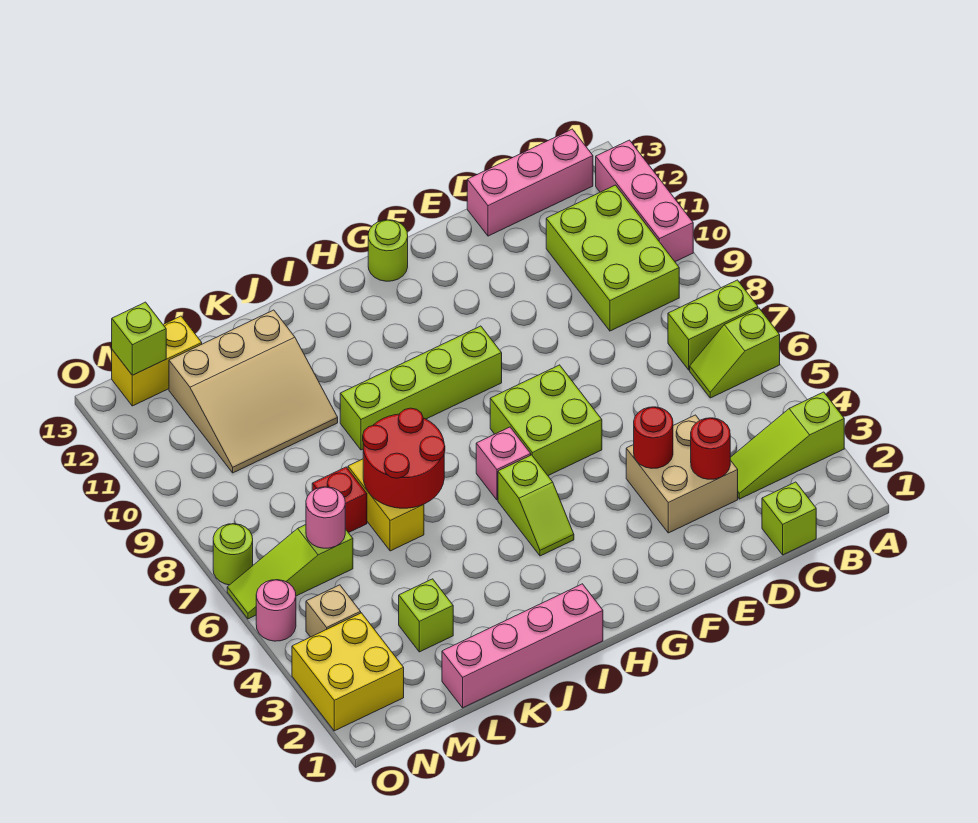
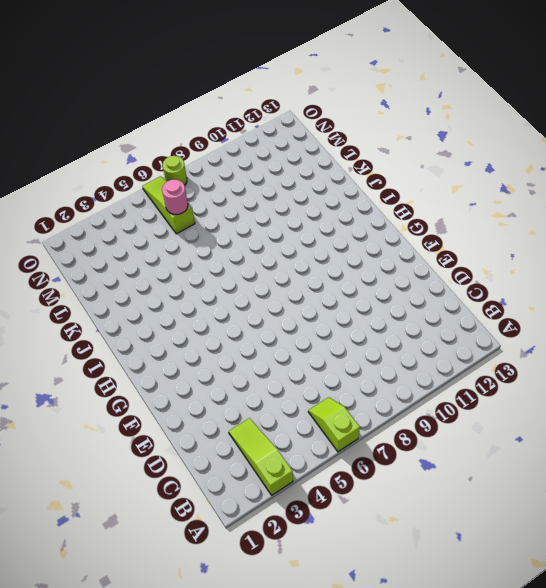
none -> lime brick A7:B7 level 1
none -> pink brick A10:A12 level 1
none -> lime brick B9:C11 level 1

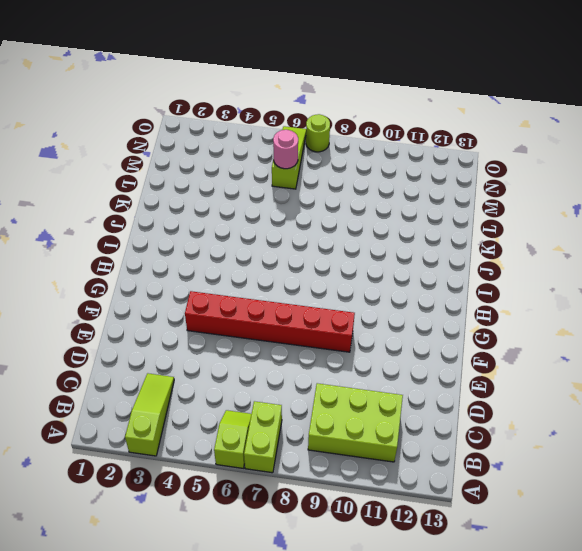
red brick F4:F9 level 1 -> lime brick F6:G7 level 1
none -> pink brick A10:A12 level 1
none -> pink brick B13:D13 level 1
none -> lime brick C1 level 1

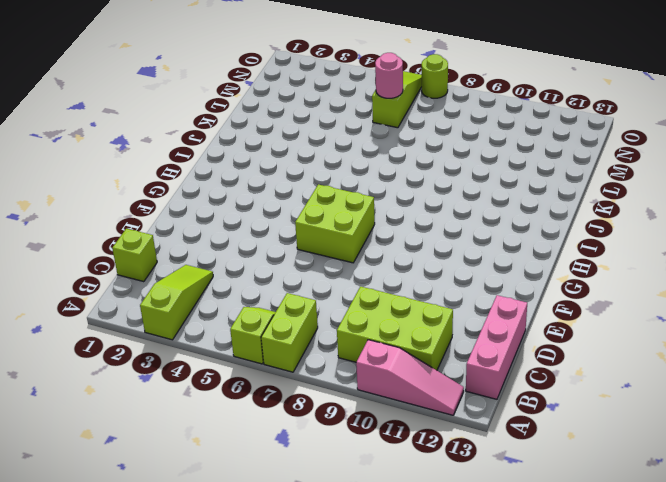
pink slope A10:A12 level 1 top 10 -> pink brick A10:A12 level 1
none -> tan brick D3:E4 level 1
none -> lime brick G9:J9 level 1
none -> lime round brick G13 level 1

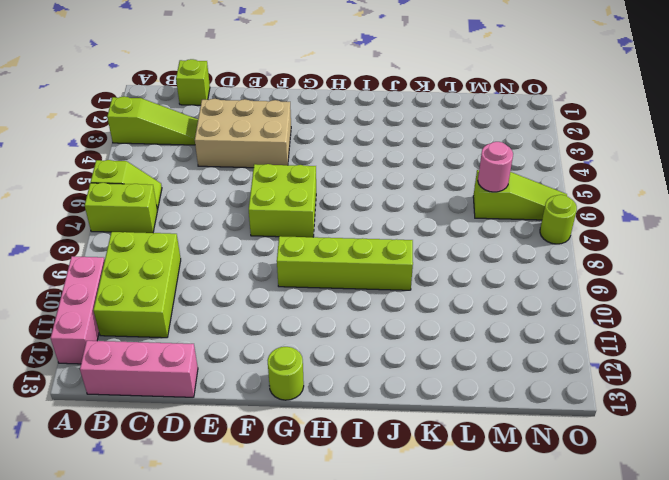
tan brick D3:F4 level 1 -> tan brick D3:E4 level 1
none -> lime slope H4:H5 level 1 top 5
none -> pink brick H6 level 1
none -> pink brick I1:L1 level 1

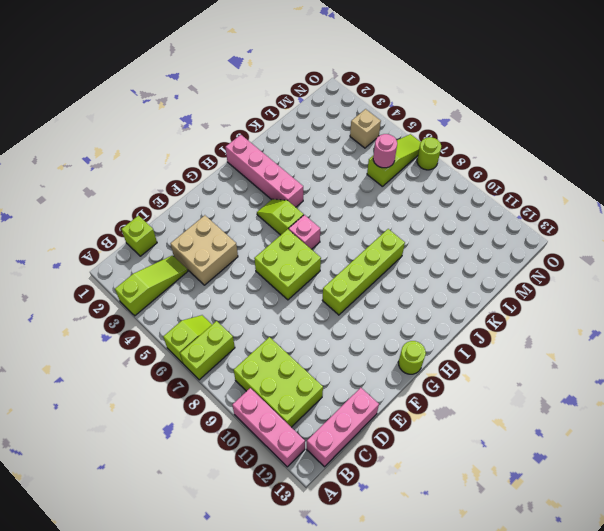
pink brick I1:I4 level 1 -> pink brick I1:L1 level 1
none -> yellow brick K6:K7 level 1
none -> tan slope K10:M12 level 1 top 12
none -> lime brick L3 level 1

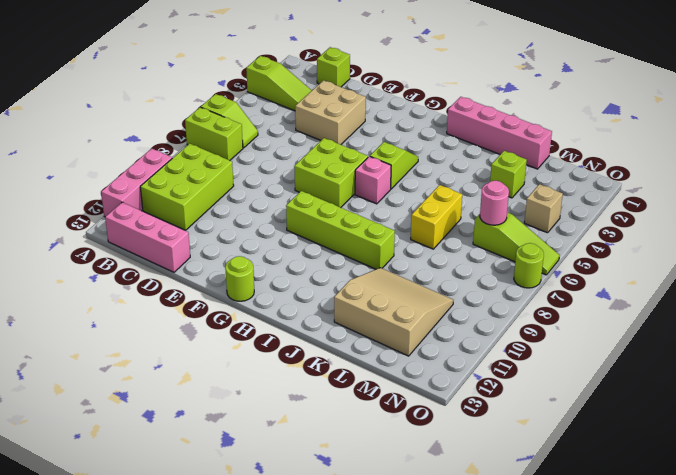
none -> red brick L7 level 1
none -> yellow brick M13:N13 level 1
none -> yellow brick N2:O3 level 1

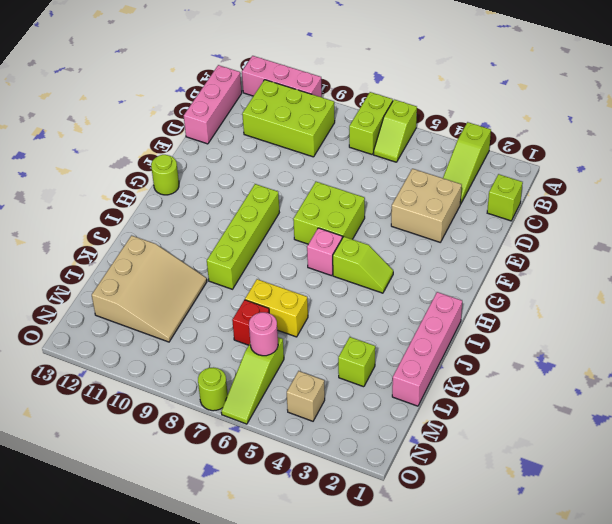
none -> yellow brick M13:N13 level 1
none -> yellow brick N2:O3 level 1
none -> pink round brick O5 level 1

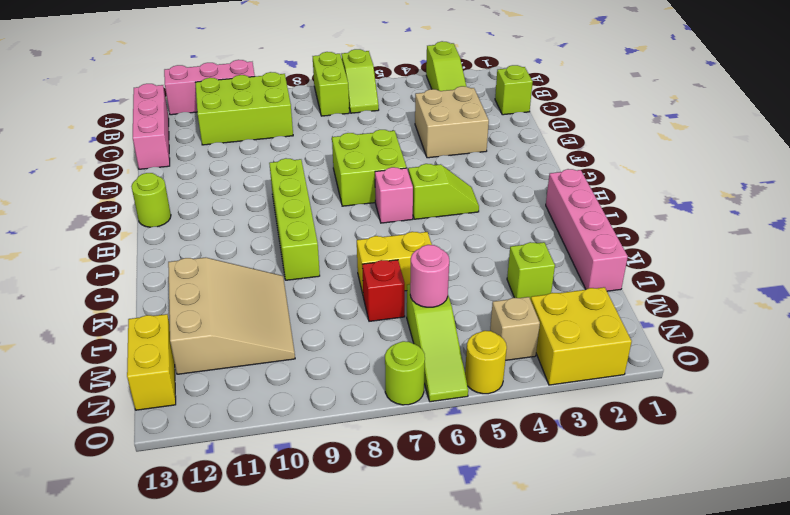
yellow round brick O5 level 1 -> pink round brick O5 level 1
none -> red round brick D3 level 2
none -> red round brick E4 level 2
none -> red round brick J6:K7 level 2

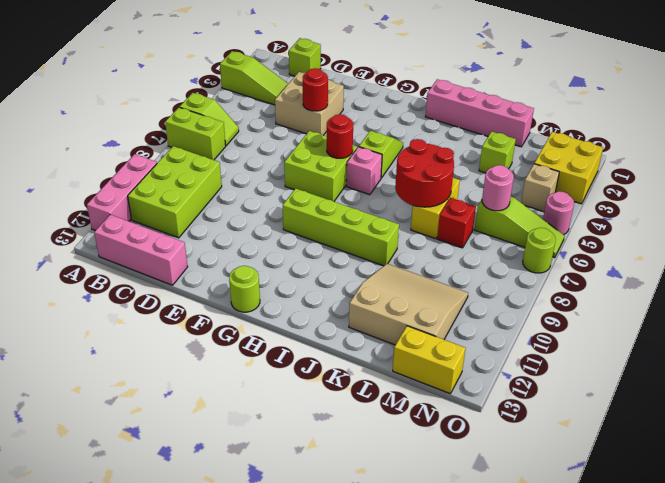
red round brick G6 level 2 -> red round brick D3 level 2
none -> lime brick N13 level 2

